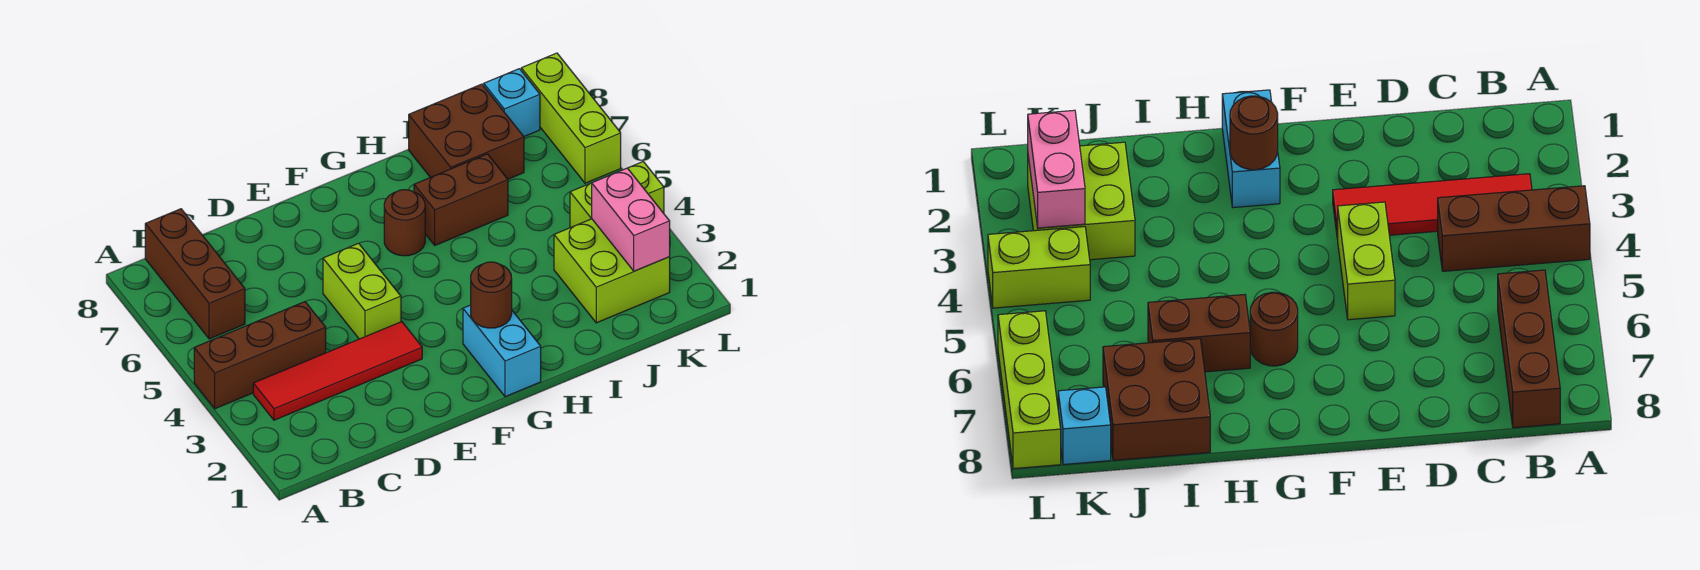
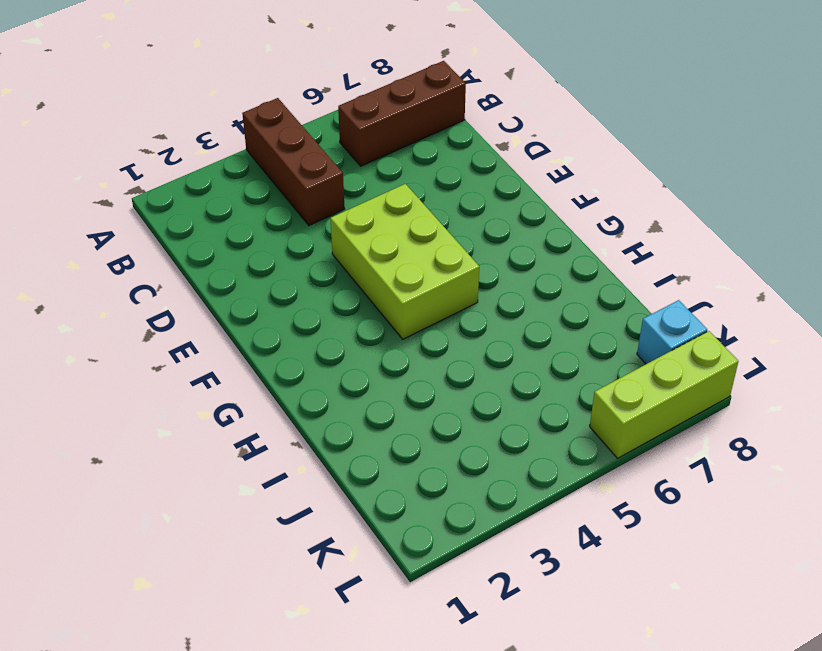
lime brick E4:G5 level 1 -> lime brick E4:E5 level 1
none -> red tile B3:E3 level 1
none -> cyan brick G1:G2 level 1
none -> brown round brick G6 level 1

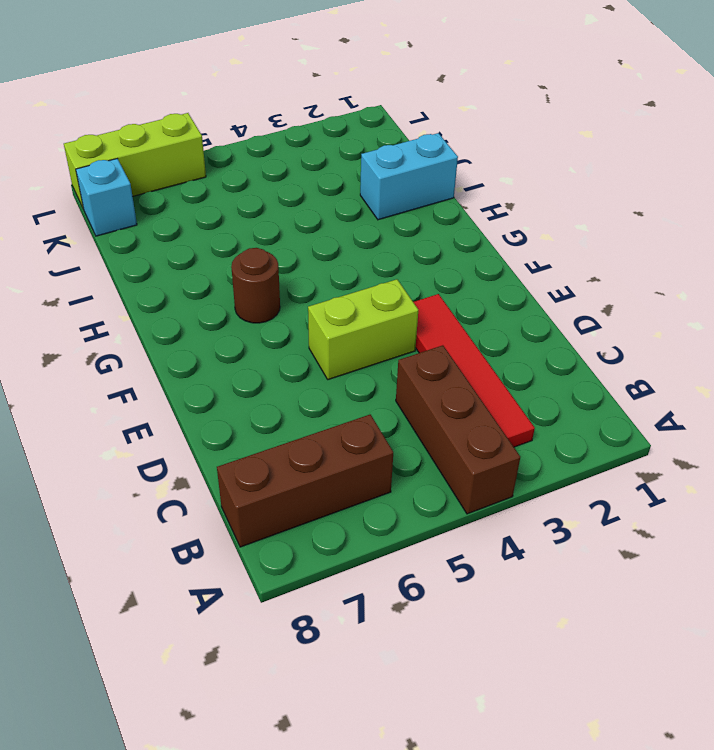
cyan brick I1:I2 level 1 -> cyan brick G1:G2 level 1
none -> brown brick H6:I6 level 1
none -> brown brick I7:J8 level 1
none -> lime brick J2:K3 level 1

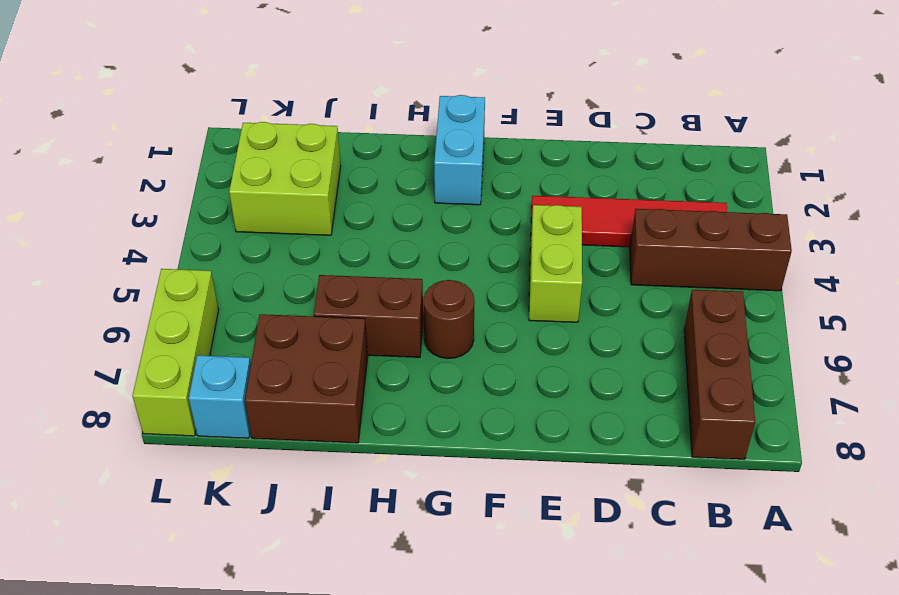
none -> lime brick K4:L4 level 1
none -> brown round brick G2 level 2
none -> pink brick K2:K3 level 2

